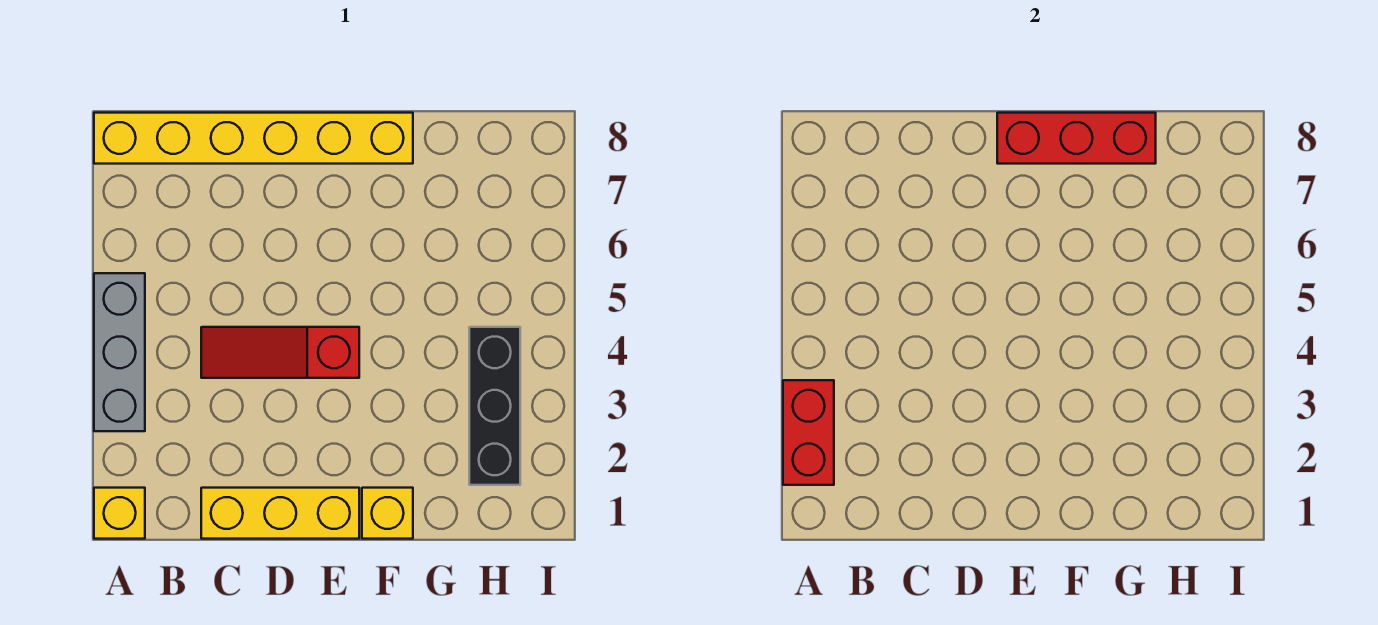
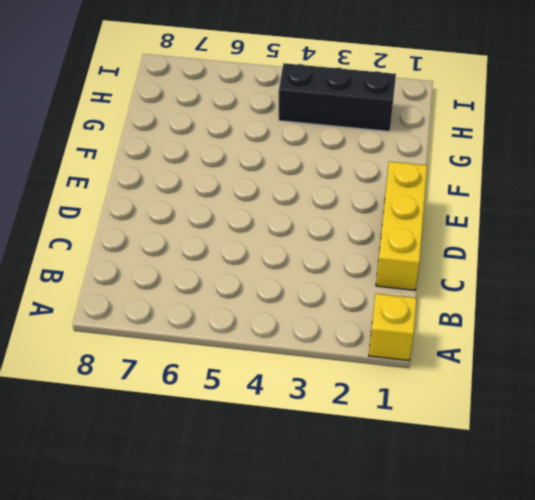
none -> grey brick A3:A5 level 1
none -> yellow brick A8:F8 level 1

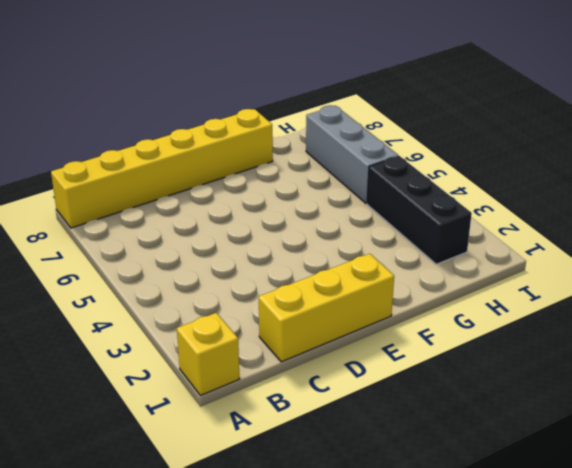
grey brick H5:H7 level 1 -> grey brick A3:A5 level 1
none -> red slope C4:E4 level 1 top E
none -> yellow brick F1 level 1

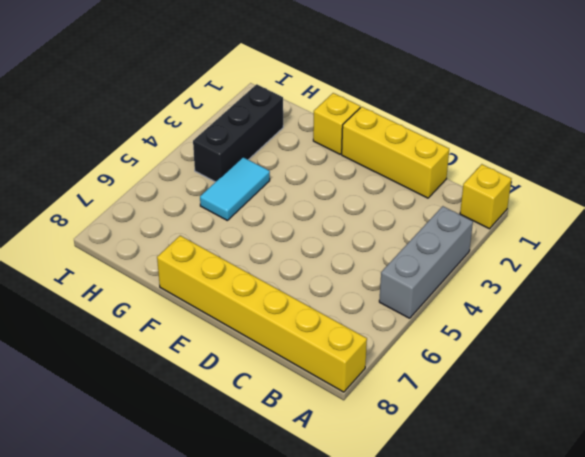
cyan tile G4:G5 level 1 -> none
none -> red slope C4:E4 level 1 top E
none -> red brick A2:A3 level 2

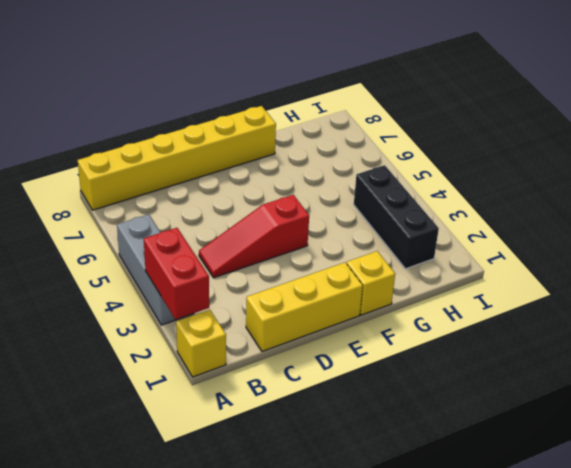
none -> red brick E8:G8 level 2

